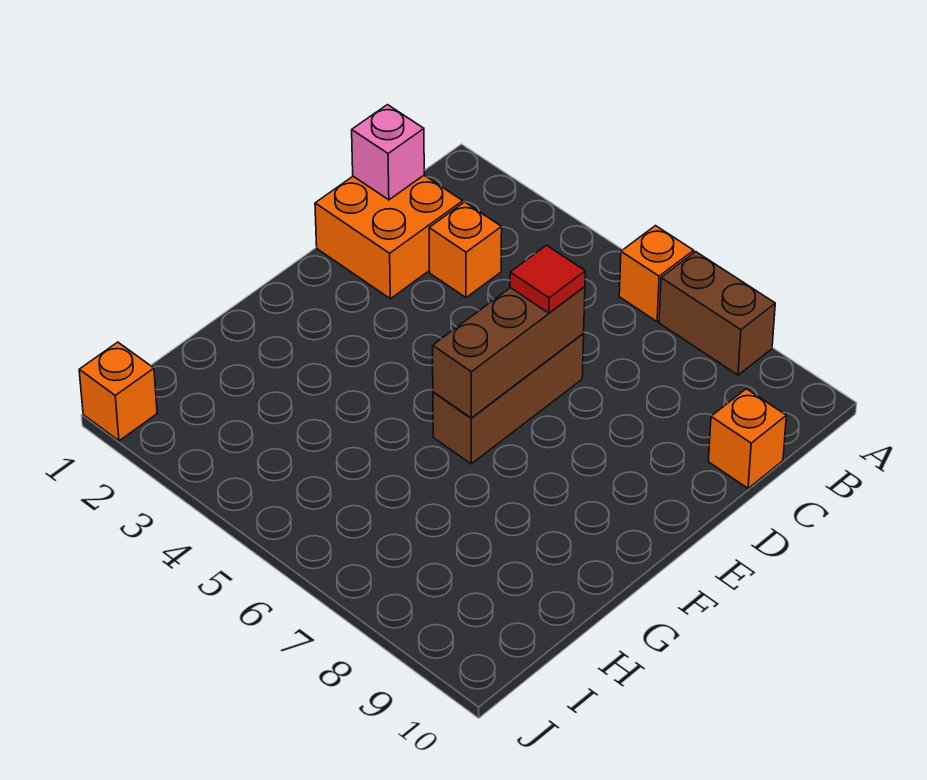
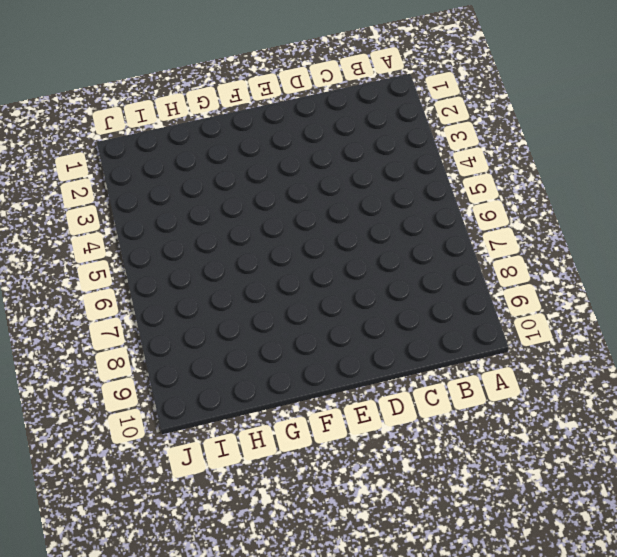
none -> orange brick A6 level 1
none -> brown brick A7:A8 level 1

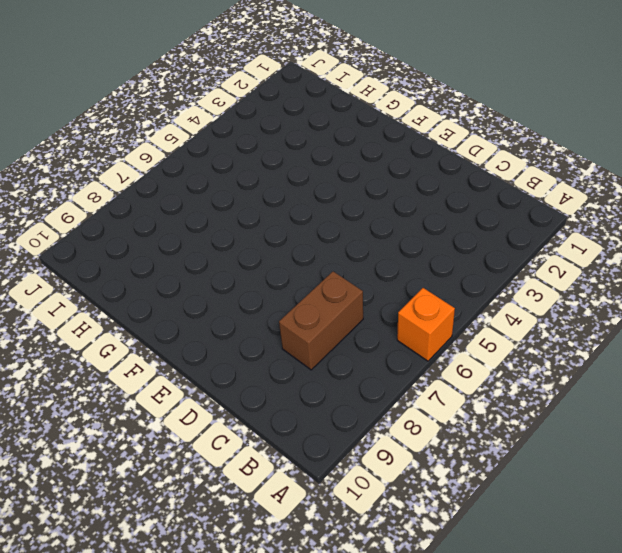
brown brick C7:C8 level 1 -> brown brick A7:A8 level 1
none -> orange brick C1:D2 level 1
none -> orange brick C3 level 1

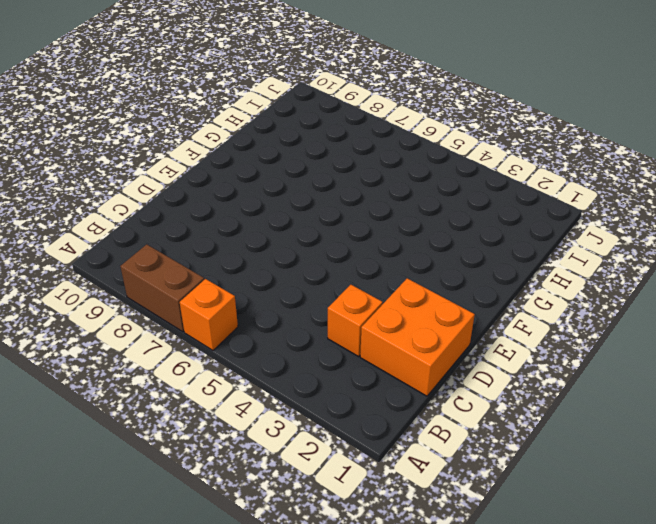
none -> orange brick C10 level 1
none -> brown brick D6:F6 level 1

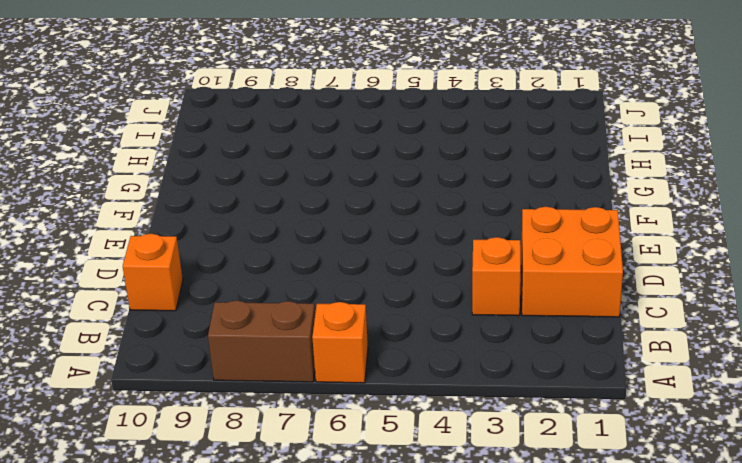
none -> brown brick D6:F6 level 1
none -> orange brick J1 level 1

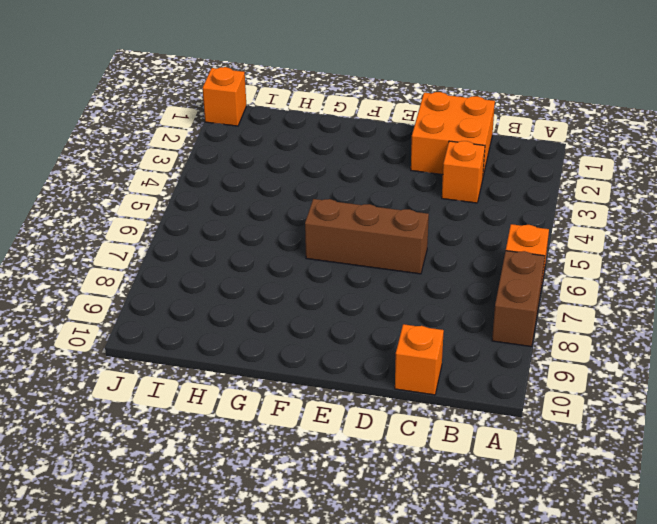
none -> pink brick C1 level 2
none -> brown brick D6:F6 level 2

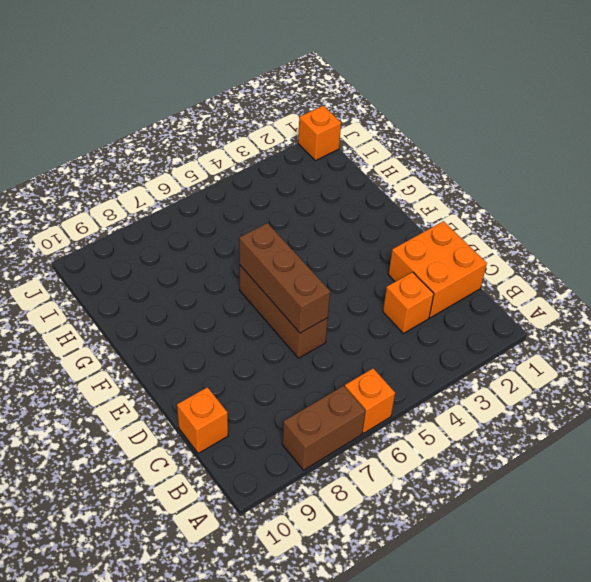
none -> pink brick C1 level 2
none -> red tile D6 level 3

